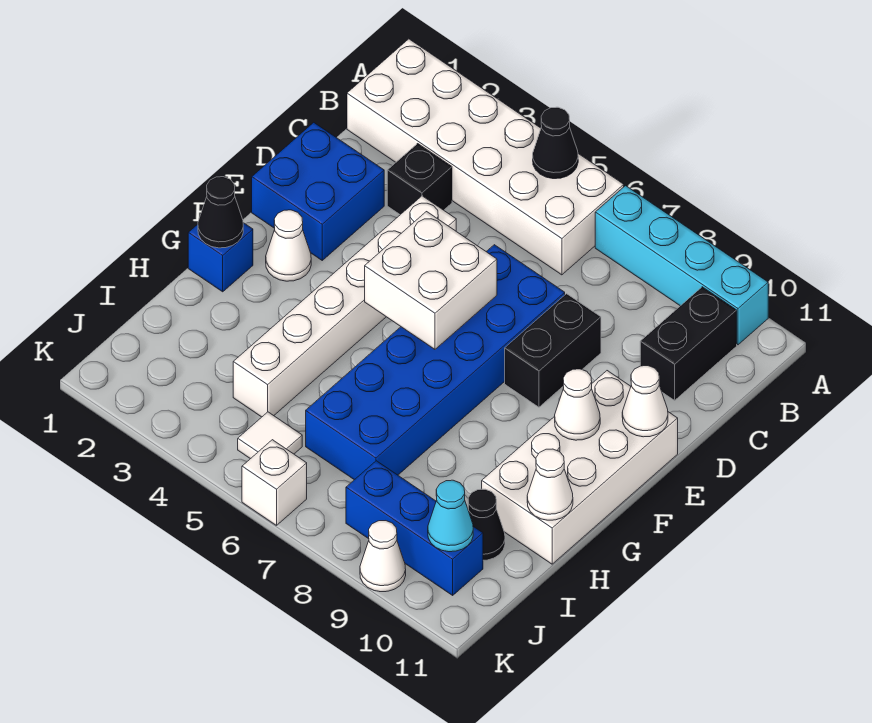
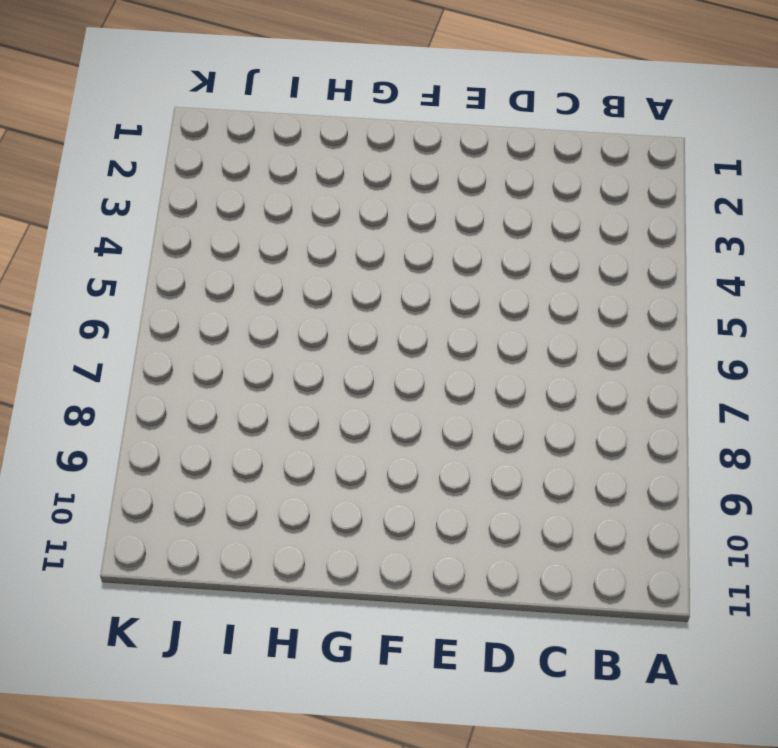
none -> white brick A1:B6 level 1
none -> cyan brick A7:A10 level 1
none -> black brick B10:C10 level 1

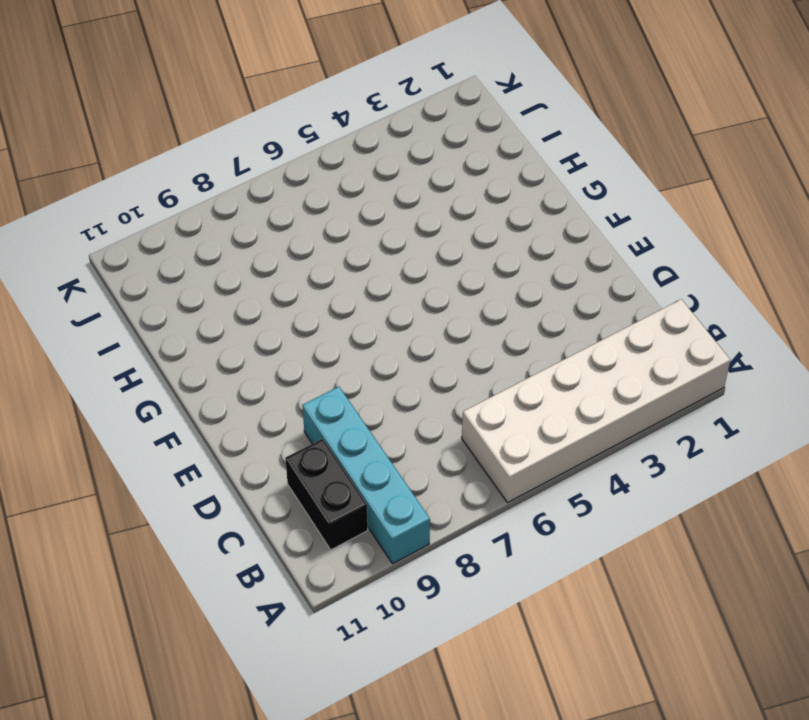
cyan brick A9:D9 level 1 -> cyan brick A7:A10 level 1
none -> black brick C3 level 1
none -> blue brick D1:E2 level 1
none -> white brick D4:I4 level 1

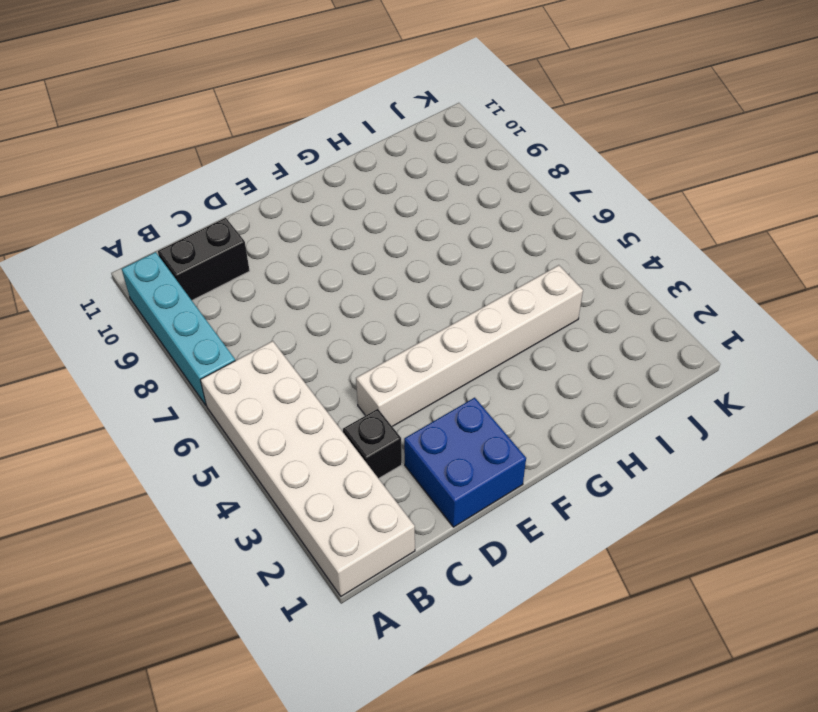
none -> blue brick D6:I7 level 1
none -> black brick D8:E8 level 1
none -> white brick E10:H11 level 1

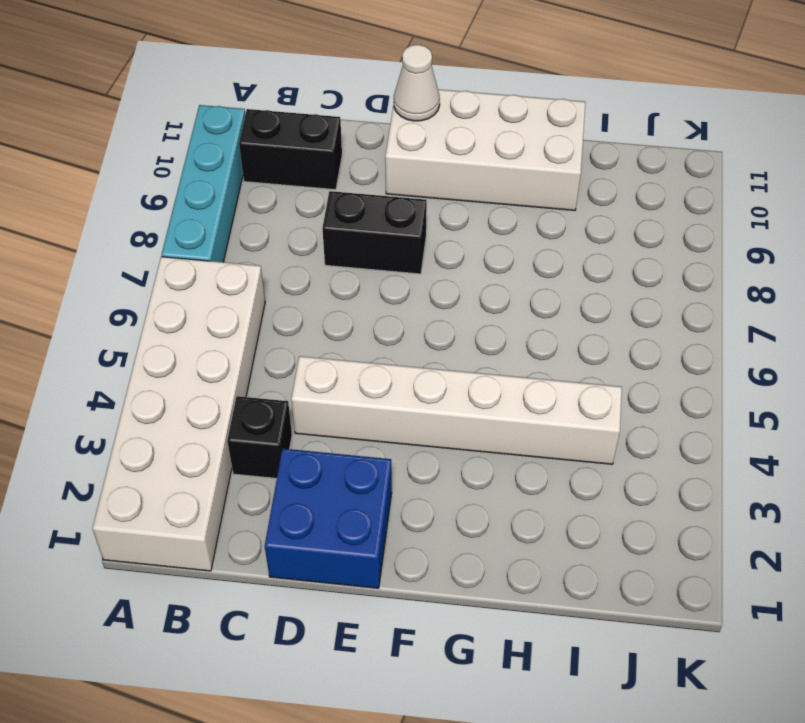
none -> blue brick D6:I7 level 1
none -> white cone F2 level 1
none -> blue brick G1 level 1

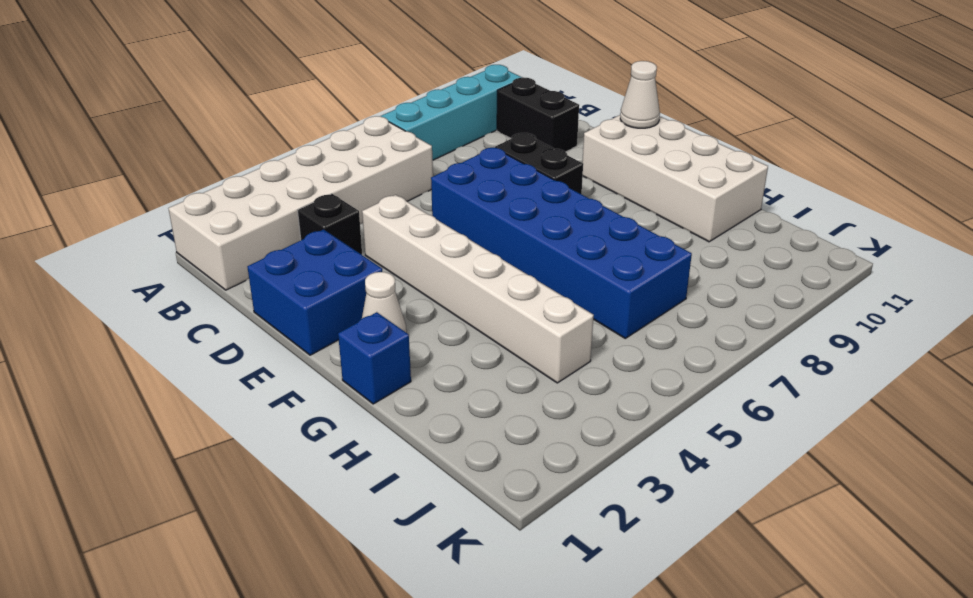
none -> black cone I10 level 1
none -> white tile J5 level 1
none -> blue brick J8:J10 level 1

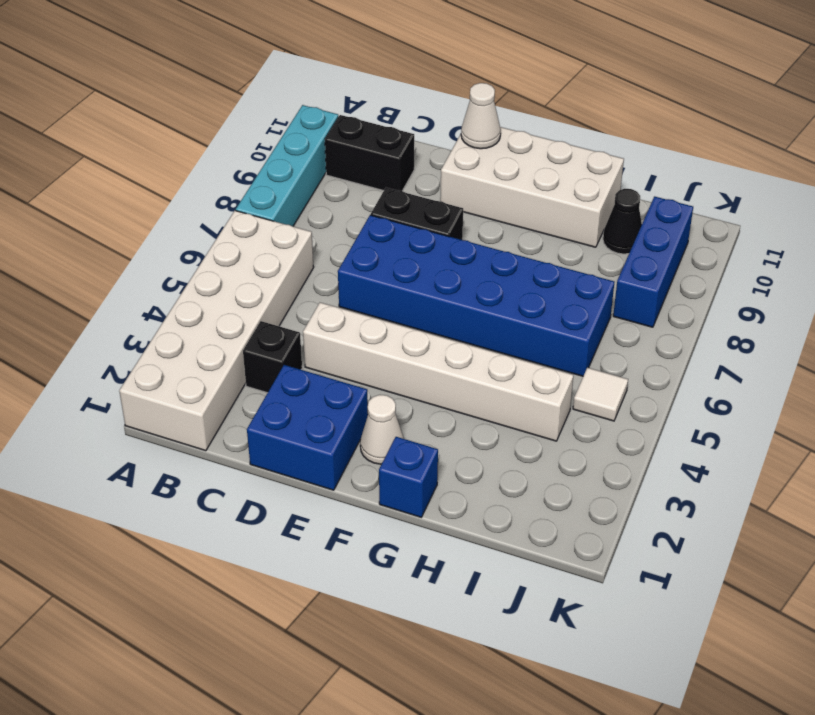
none -> white brick K6 level 1
none -> white cone K9 level 1
none -> black cone A5 level 2

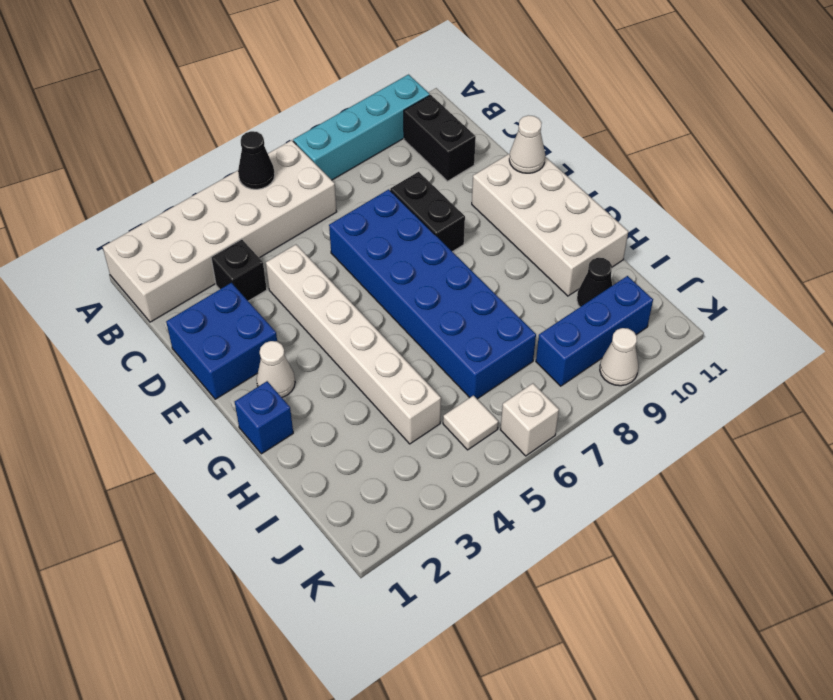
none -> white brick E5:F6 level 2
none -> white cone F10 level 2
none -> black cone G1 level 2

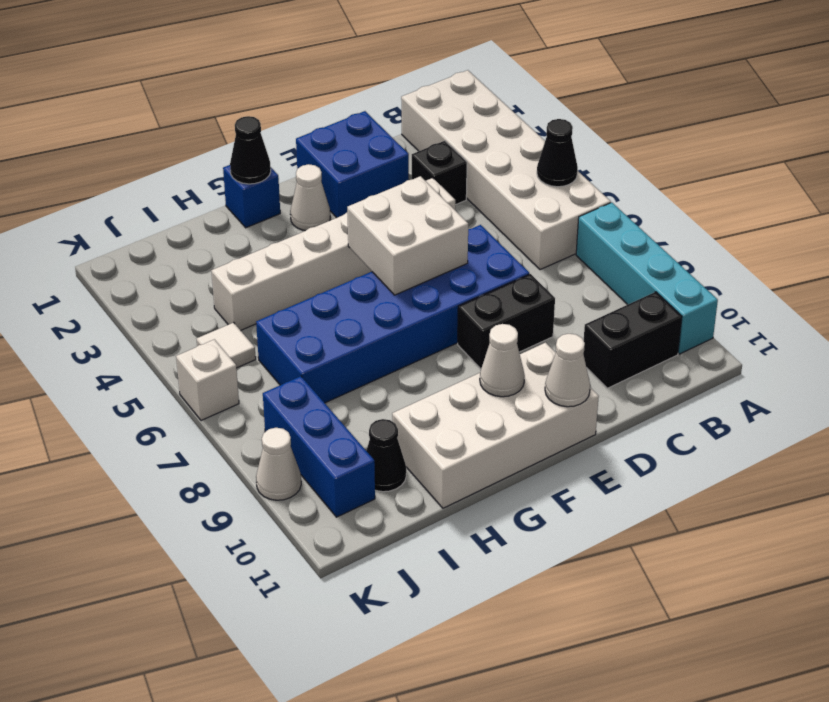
none -> white cone H11 level 2
none -> cyan cone J10 level 2

